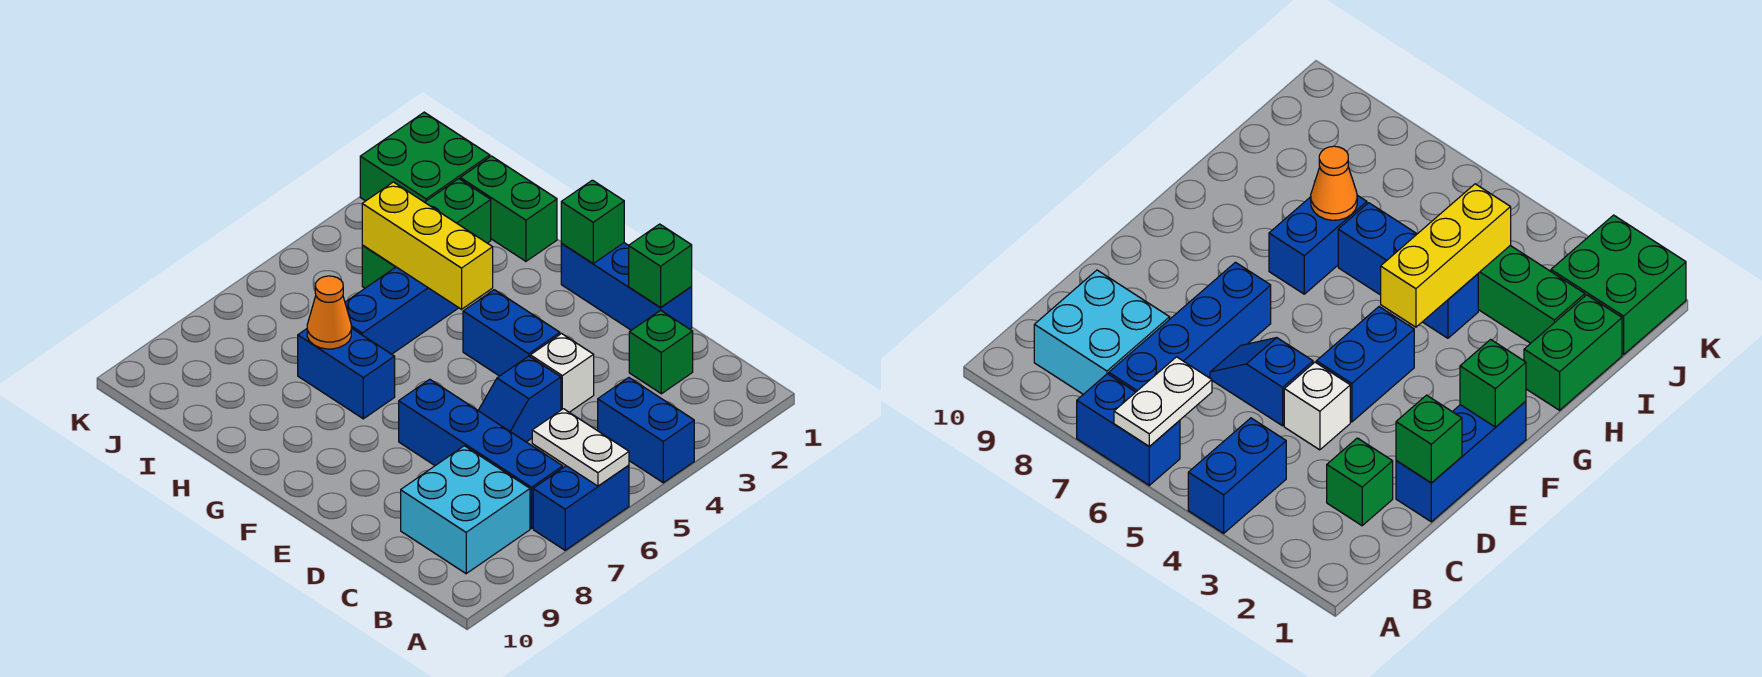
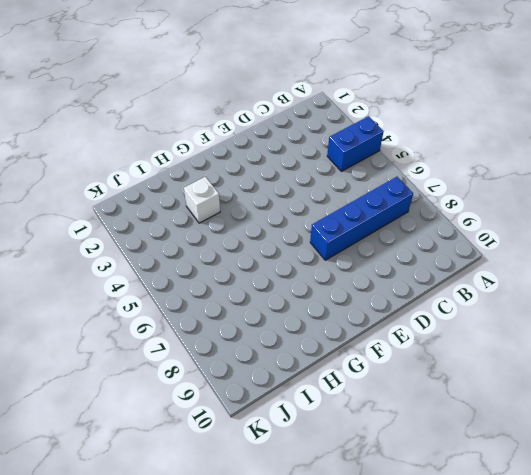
white brick H3 level 1 -> white brick D4 level 1
none -> blue brick A6:A7 level 1
none -> cyan brick B8:C9 level 1
none -> green brick C2 level 1

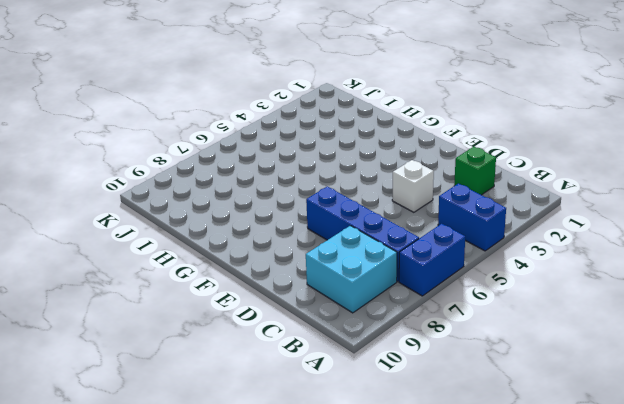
none -> blue brick D1:F1 level 1
none -> blue slope D5:D6 level 1 top 5
none -> blue brick E4:F4 level 1

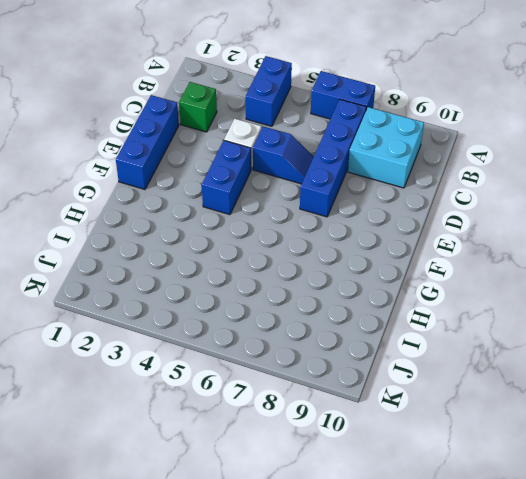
none -> blue brick G7:H7 level 1
none -> green brick H1:I1 level 1
none -> blue brick H4:H6 level 1

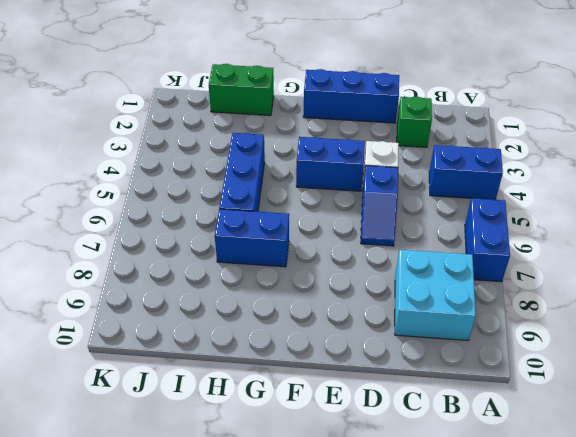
none -> blue brick B7:E7 level 1
none -> green brick I2:I4 level 1
none -> green brick J1:K2 level 1

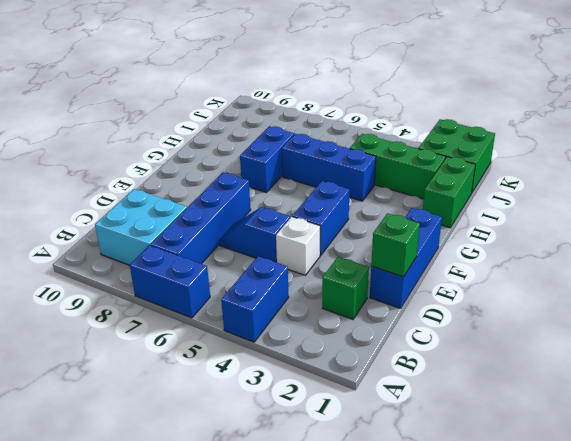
none -> white plate A6:B6 level 2
none -> green brick F1 level 2
none -> yellow brick G4:I4 level 2

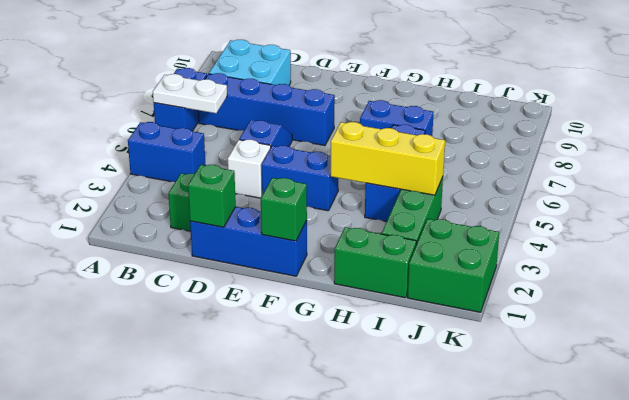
none -> orange cone H7 level 2

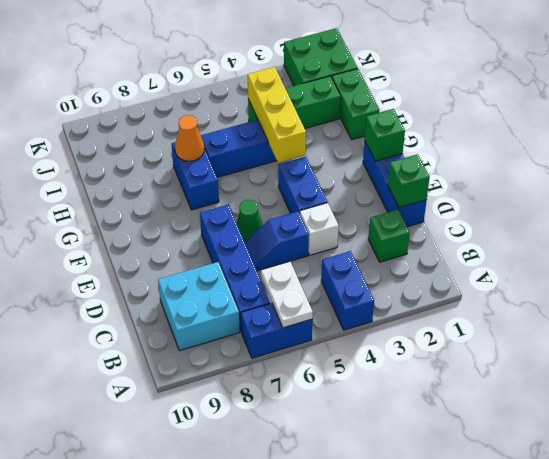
green cone E6 level 1 -> none

